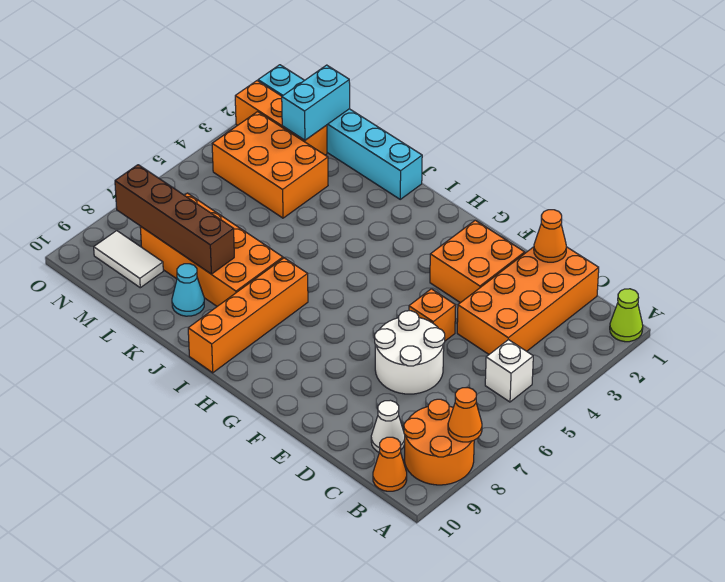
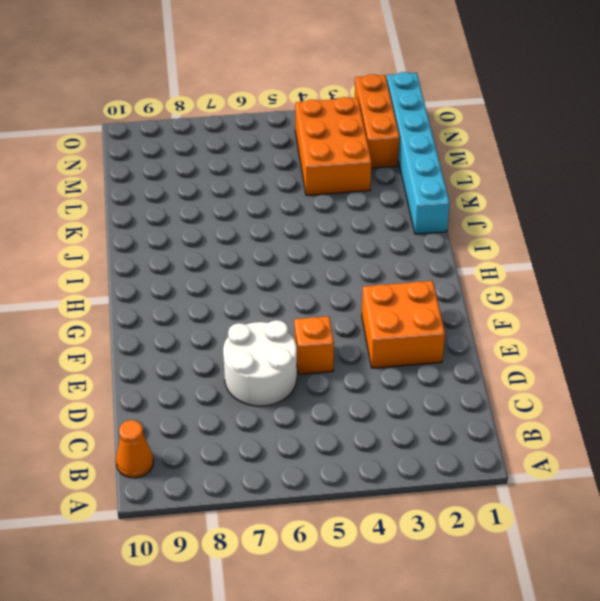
none -> lime cone A1 level 1
none -> orange round brick A8:B9 level 1
none -> white brick B5 level 1

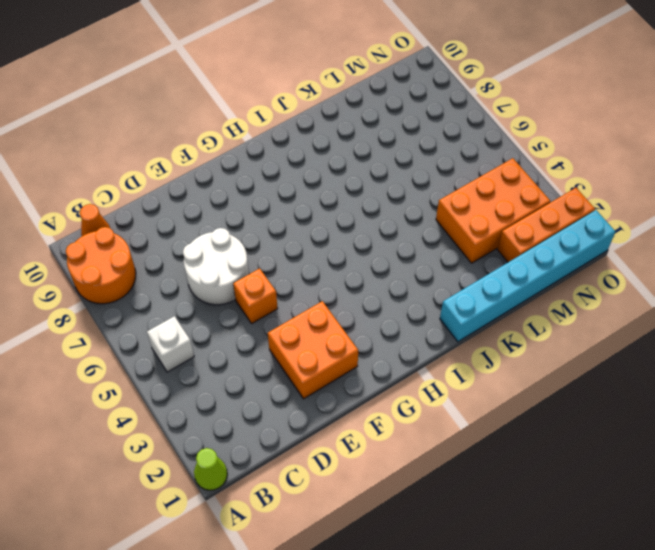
none -> orange brick C1:D4 level 1
none -> white cone C9 level 1
none -> orange brick I7:I10 level 1

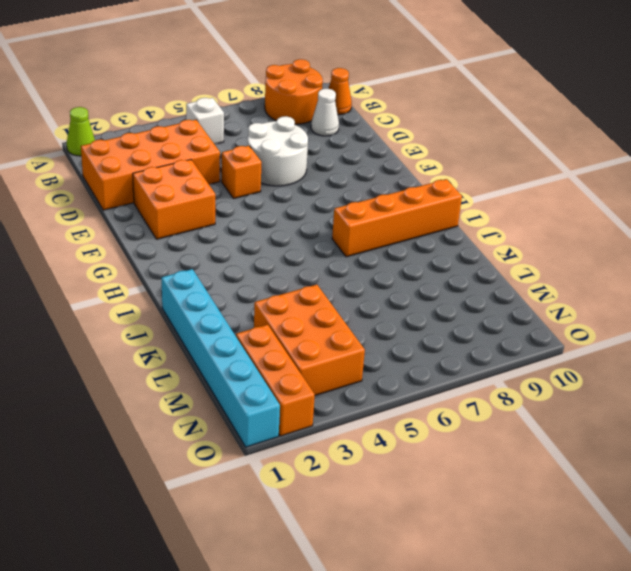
none -> orange brick J7:M8 level 1
none -> cyan cone K9 level 1
none -> white tile M9:N9 level 1

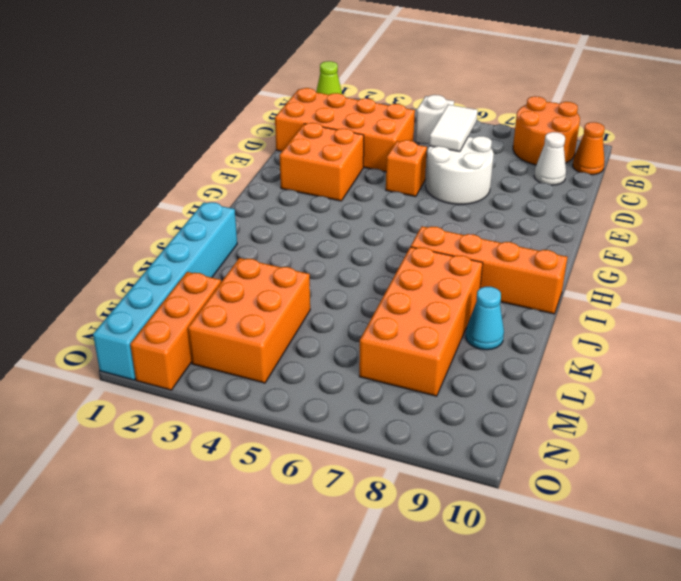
white tile C6:D6 level 2 -> white tile M9:N9 level 1
none -> orange cone A8 level 2
none -> orange cone D1 level 2
none -> brown brick K8:N8 level 2

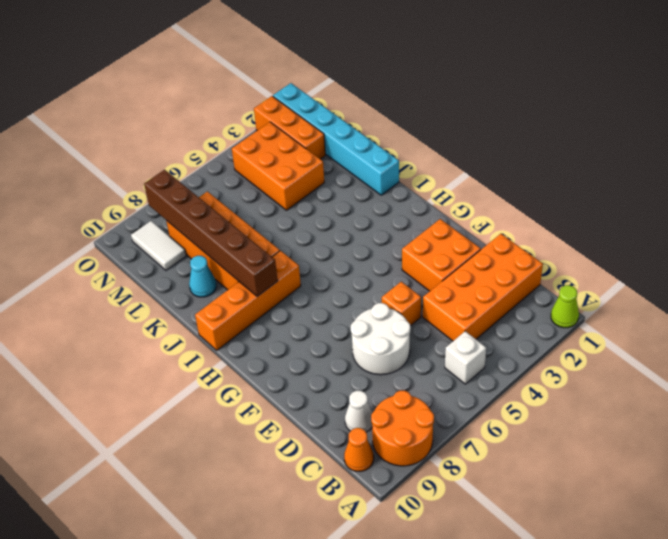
brown brick I8:N8 level 2 -> brown brick K8:N8 level 2
none -> orange cone A8 level 2
none -> orange cone D1 level 2
none -> cyan brick M1:M2 level 2

